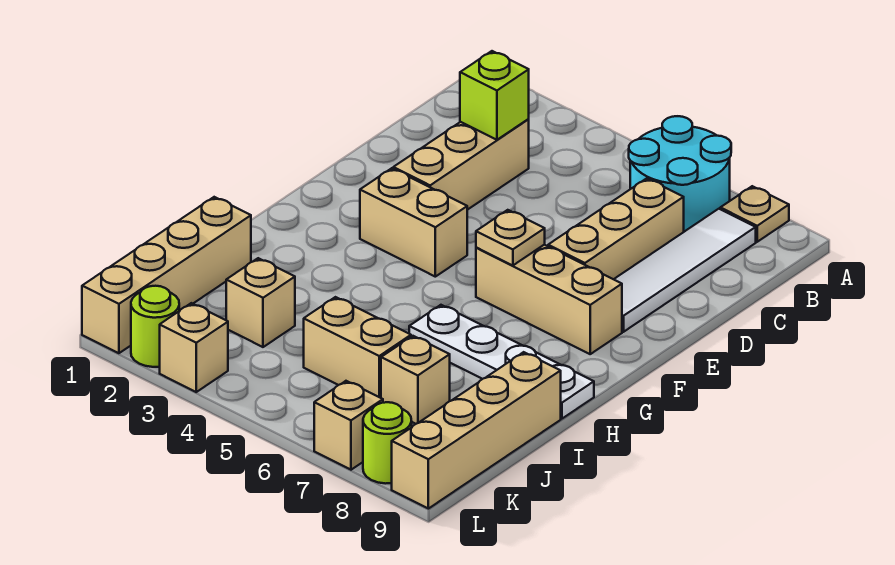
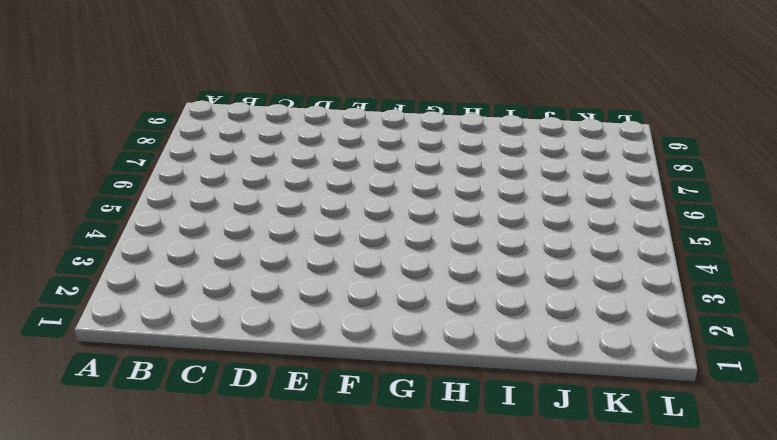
none -> cyan round brick A6:B7 level 1
none -> tan plate A8 level 1
none -> white tile B8:E8 level 1

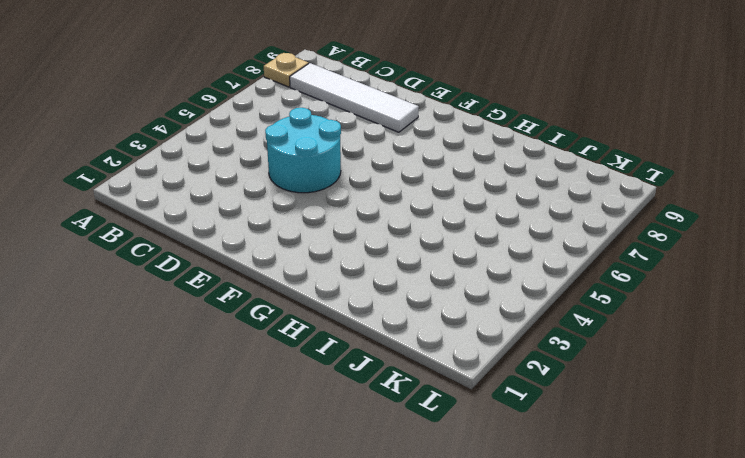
cyan round brick D4:E5 level 1 -> cyan round brick A6:B7 level 1
none -> tan brick C3:E3 level 1
none -> tan brick C7:E7 level 1
none -> tan brick F3:F4 level 1

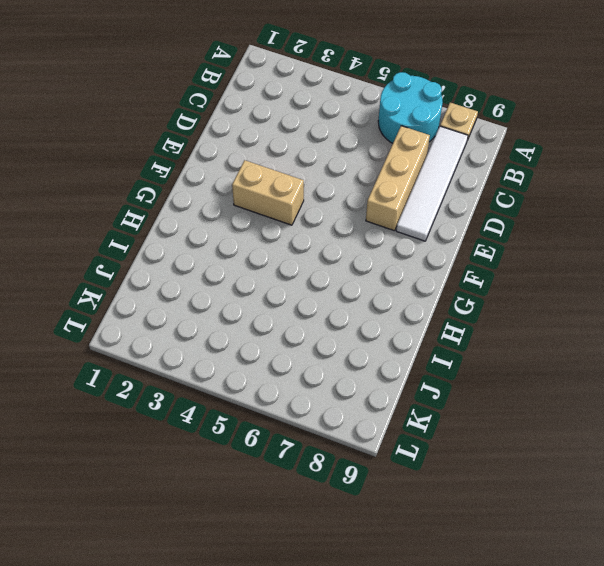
none -> tan brick C3:E3 level 1
none -> tan brick F6:F8 level 1
none -> white plate H6:H9 level 1

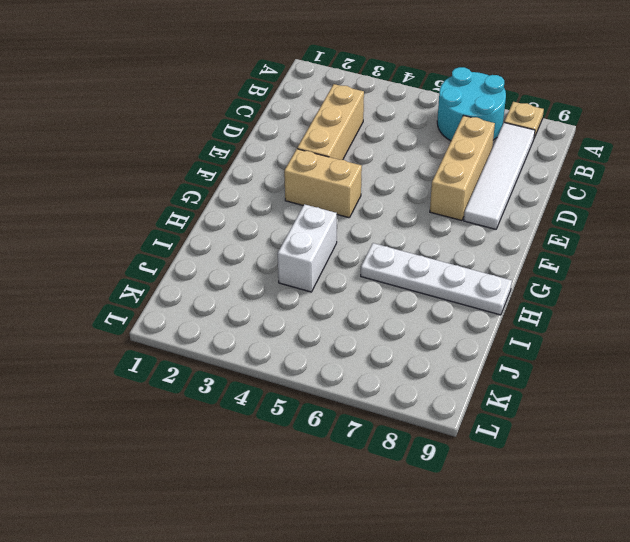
white brick H4:I4 level 1 -> none
none -> tan brick F6:F8 level 1
none -> tan brick I1:L1 level 1
none -> tan brick I9:L9 level 1

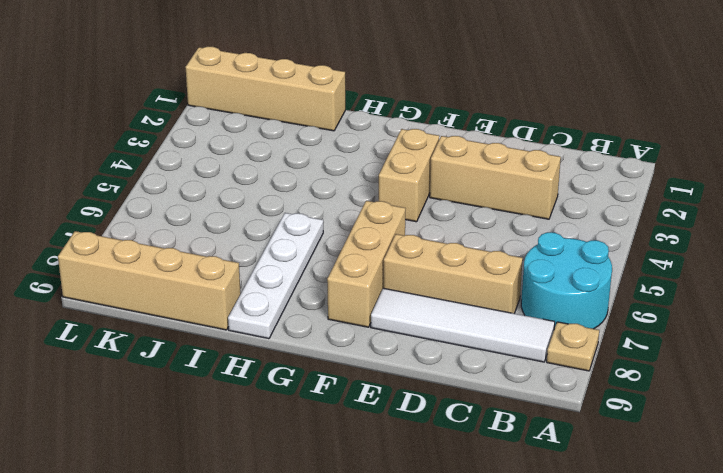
none -> tan brick J3 level 1
none -> tan brick J5:J6 level 1
none -> tan brick J7 level 1

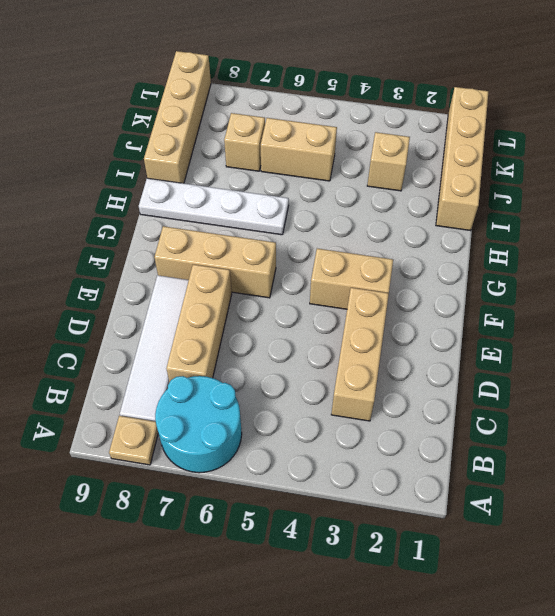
none -> lime round brick L2 level 1
none -> tan brick L3 level 1
none -> tan brick L7 level 1

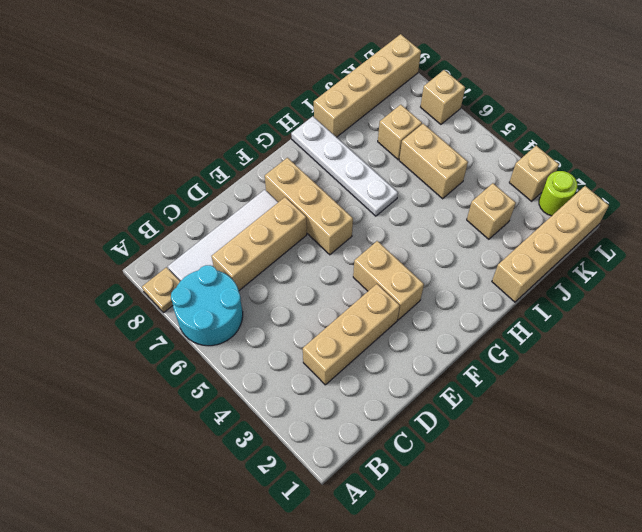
none -> lime round brick L8 level 1
none -> lime brick C3 level 2
none -> tan plate F6 level 2

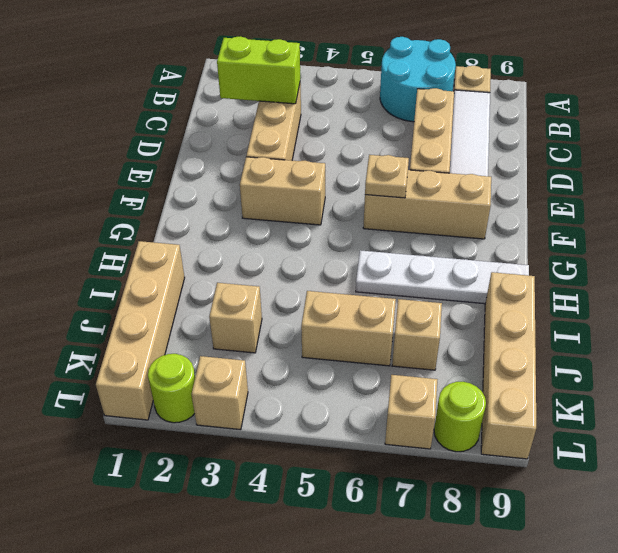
lime brick C2:C3 level 2 -> lime brick C3 level 2

